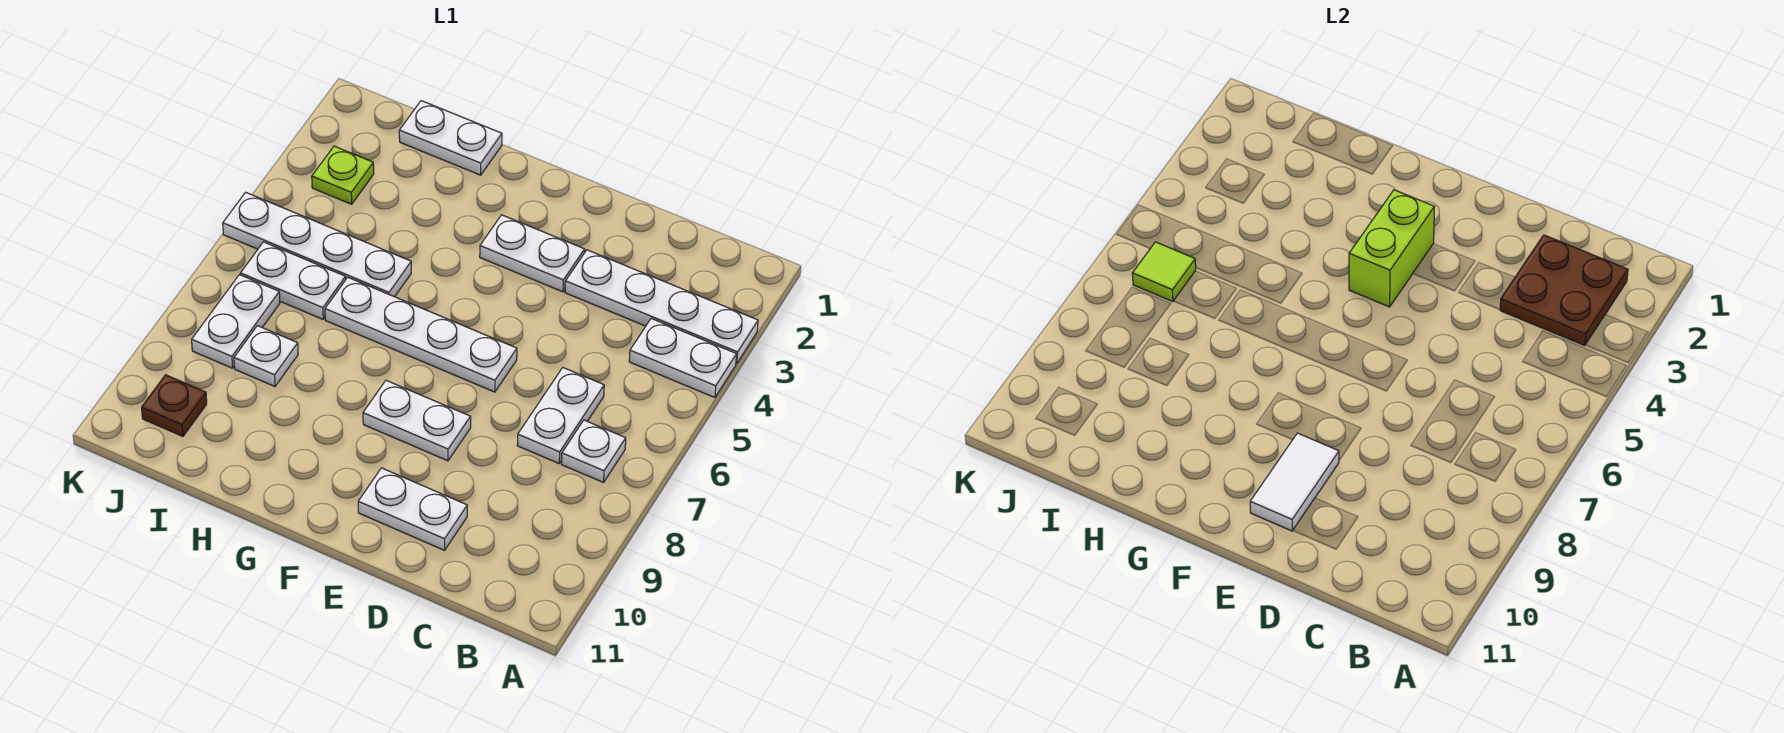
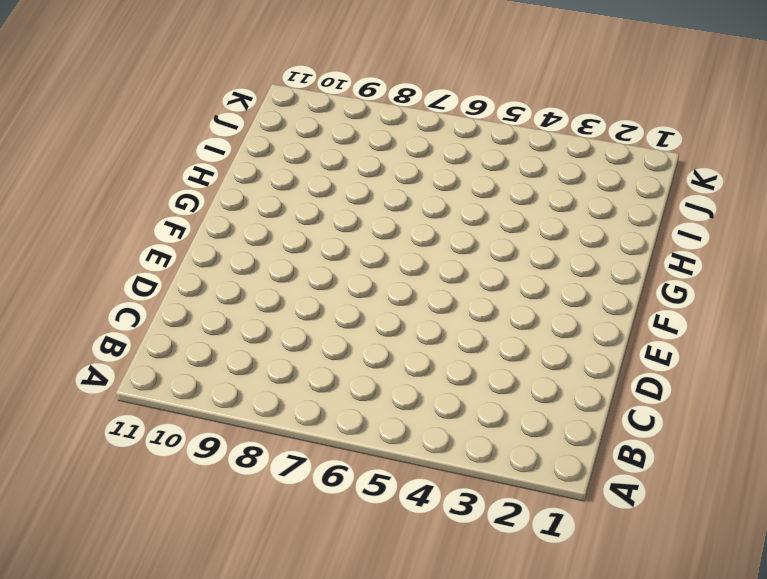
none -> white plate A3:D3 level 1
none -> white plate A4:B4 level 1
none -> white plate B7 level 1

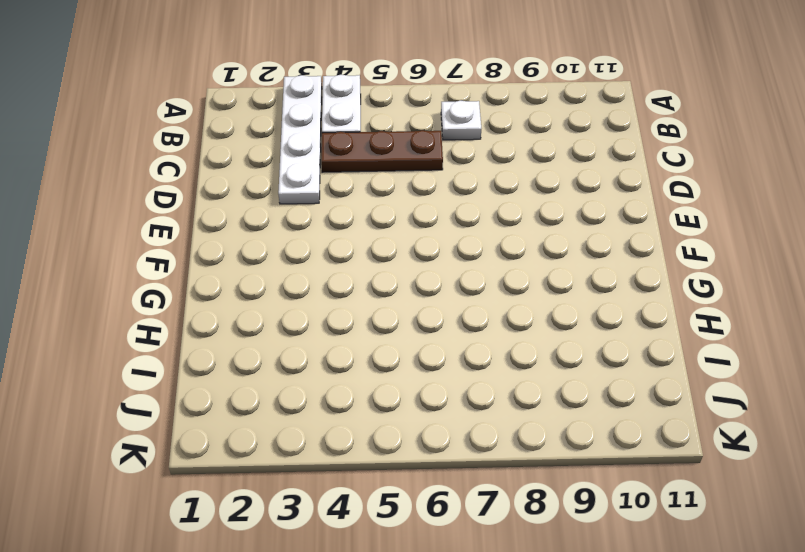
brown plate C4:C6 level 1 -> white plate C6:C7 level 1
none -> white plate D10:E10 level 1
none -> white plate E3:F3 level 1
none -> white plate E6:H6 level 1

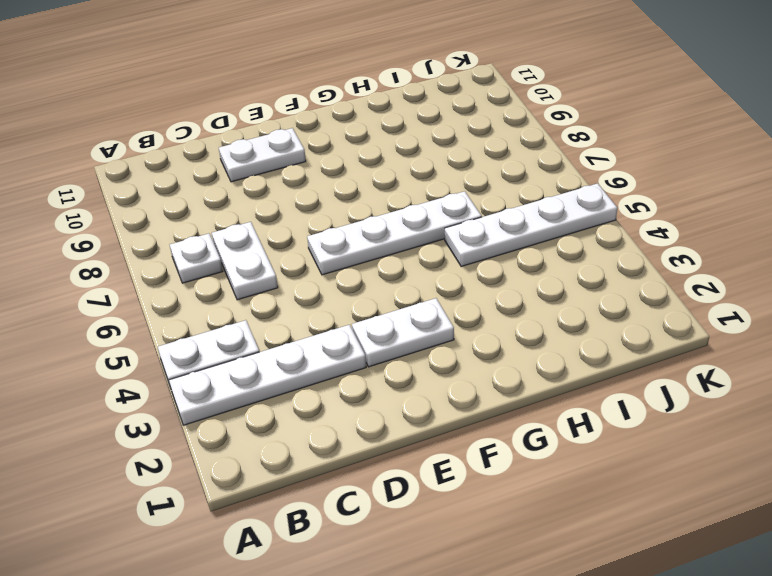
none -> white plate E8:F8 level 1
none -> white plate H1:I1 level 1
none -> white plate I6:J6 level 1

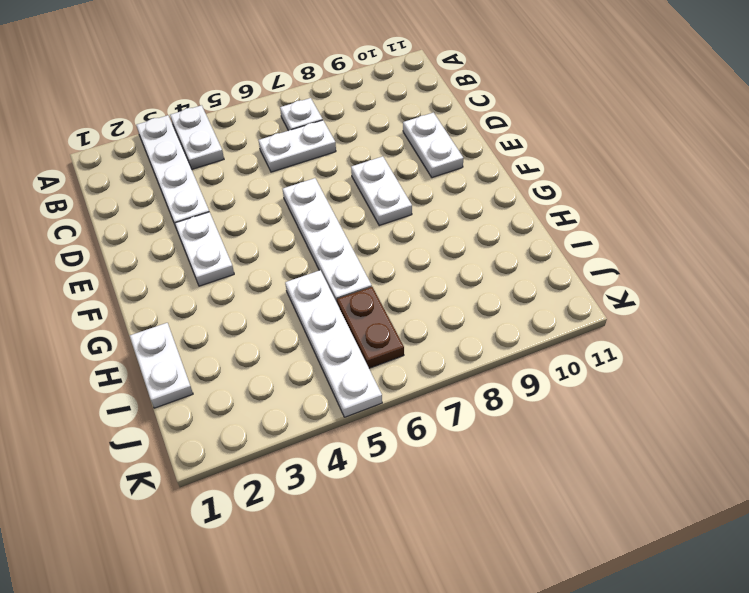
brown plate I6:J6 level 1 -> white plate I6:J6 level 1
none -> white plate I8 level 1
none -> lime plate J3 level 1
none -> white plate J7:J8 level 1

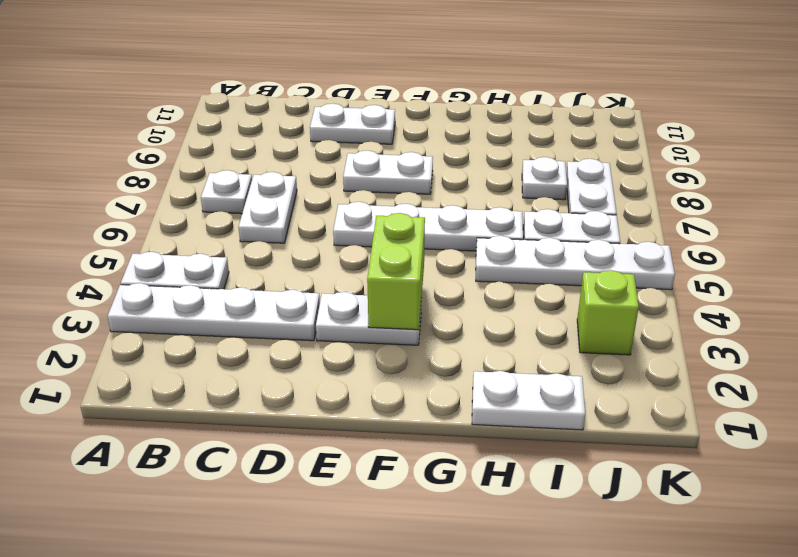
lime brick J3 level 1 -> lime plate J3 level 1
none -> brown plate J10 level 1
none -> brown plate B2:C3 level 2
none -> white tile E9:E10 level 2

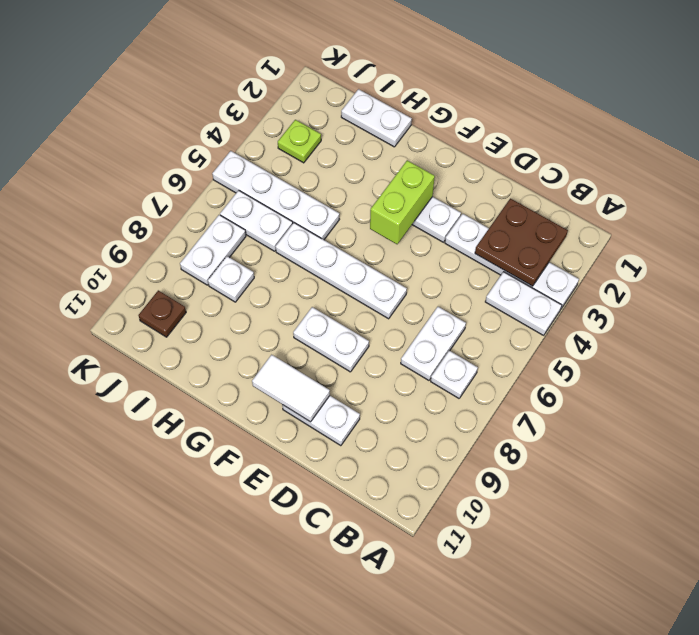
white tile E10:F10 level 2 -> white tile E9:E10 level 2
none -> lime tile J6 level 2

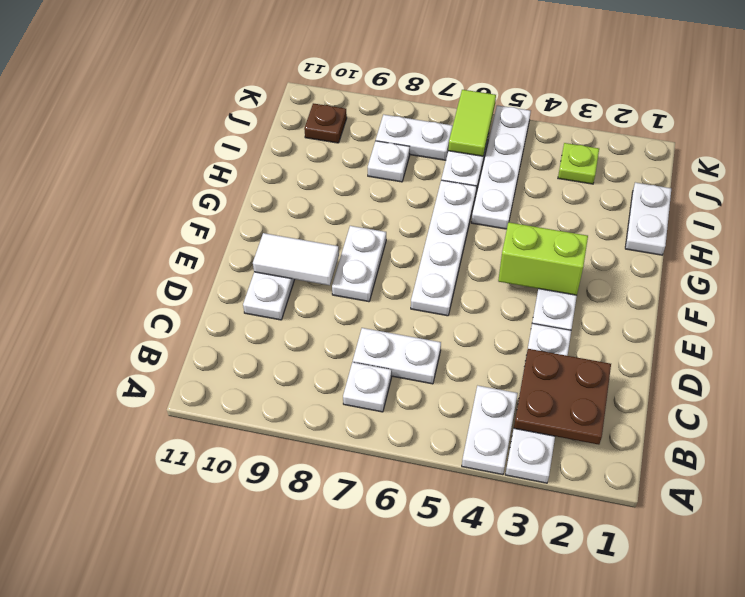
lime tile J6:K6 level 2 -> lime tile J6 level 2

